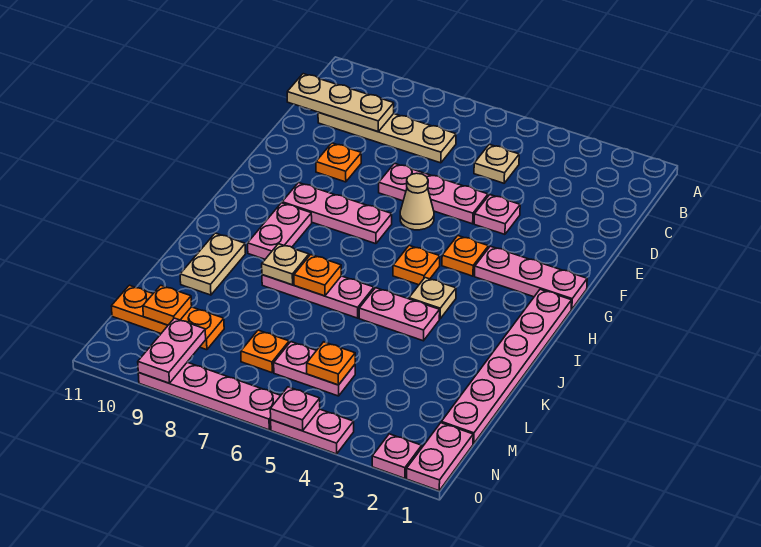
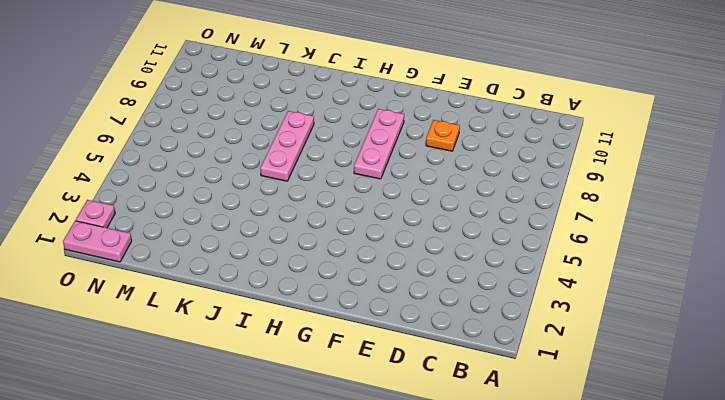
none -> tan plate C5 level 1
none -> tan plate C7:C10 level 1
none -> pink plate E4 level 1
none -> pink plate E5:E7 level 1

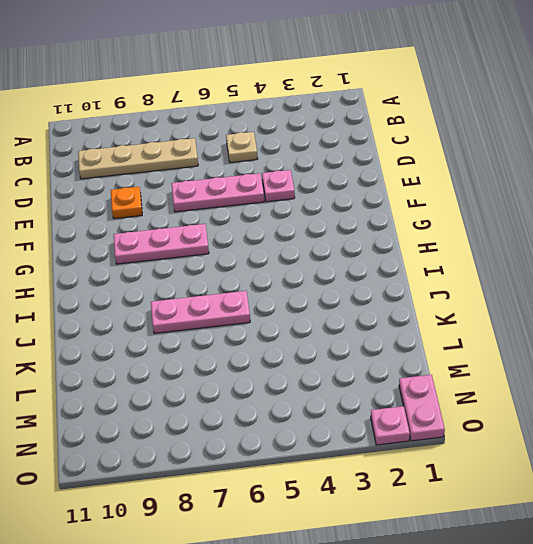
none -> tan cone F6 level 1
none -> pink plate G1:G3 level 1
none -> orange plate G4 level 1
none -> pink plate H1:M1 level 1

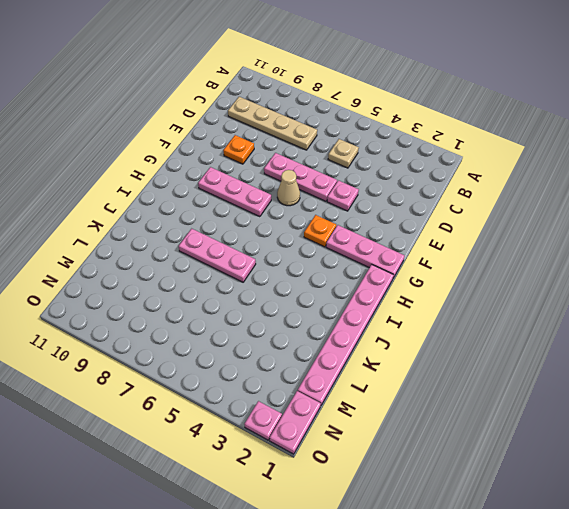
none -> orange plate H5 level 1
none -> pink plate H9:I9 level 1
none -> tan plate I4 level 1
none -> pink plate J4:J5 level 1

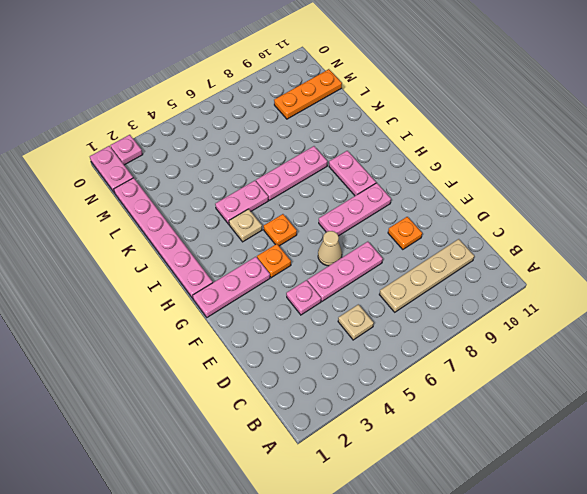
none -> tan plate J10:K10 level 1
none -> pink plate M5:M6 level 1
none -> orange plate M7 level 1
none -> pink plate O4:O5 level 1

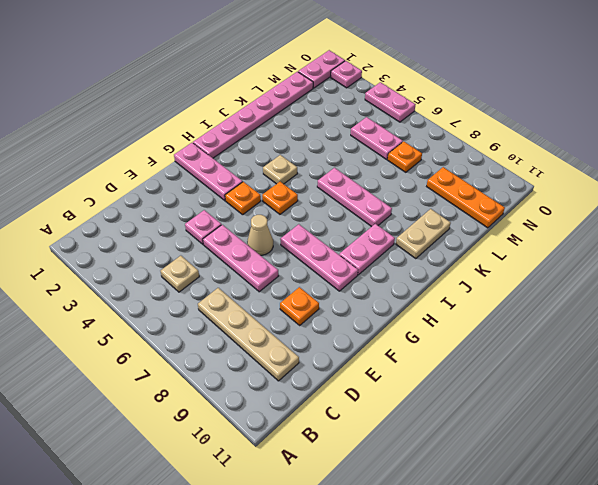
none -> pink plate J4:J5 level 1
none -> pink plate O6:O9 level 1
none -> tan plate C9:C11 level 2
none -> orange plate J7 level 2

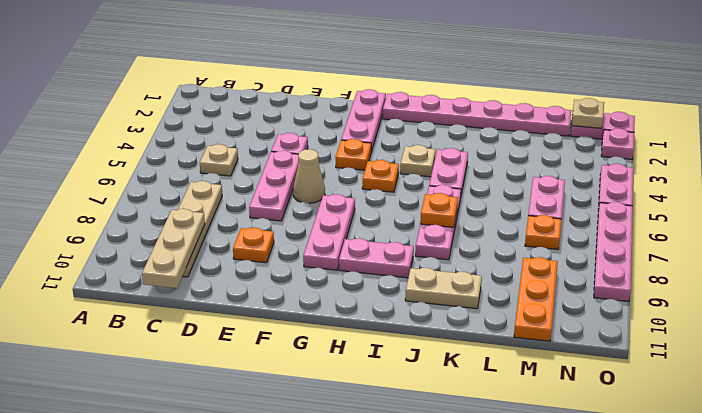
tan plate N1 level 2 -> tan plate J8 level 2
none -> orange plate M5 level 2
none -> orange plate M10 level 2
none -> pink plate N9:O9 level 2
none -> pink plate O5 level 2

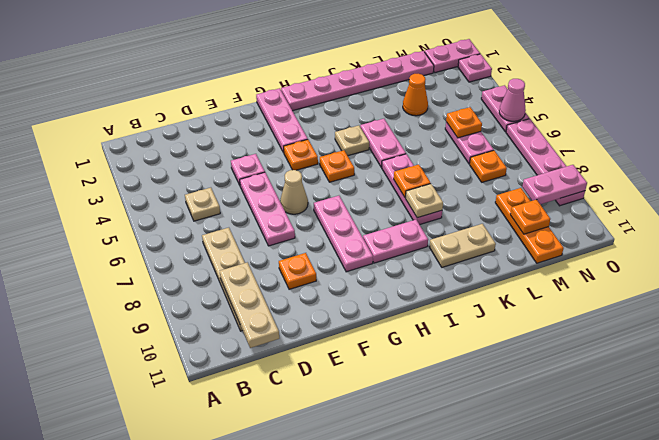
orange cone L3 level 1 -> none
pink cone O5 level 2 -> pink plate O5 level 2

